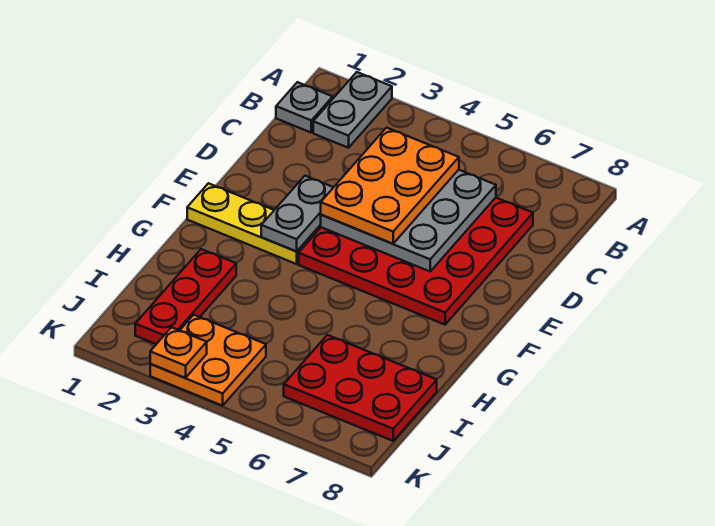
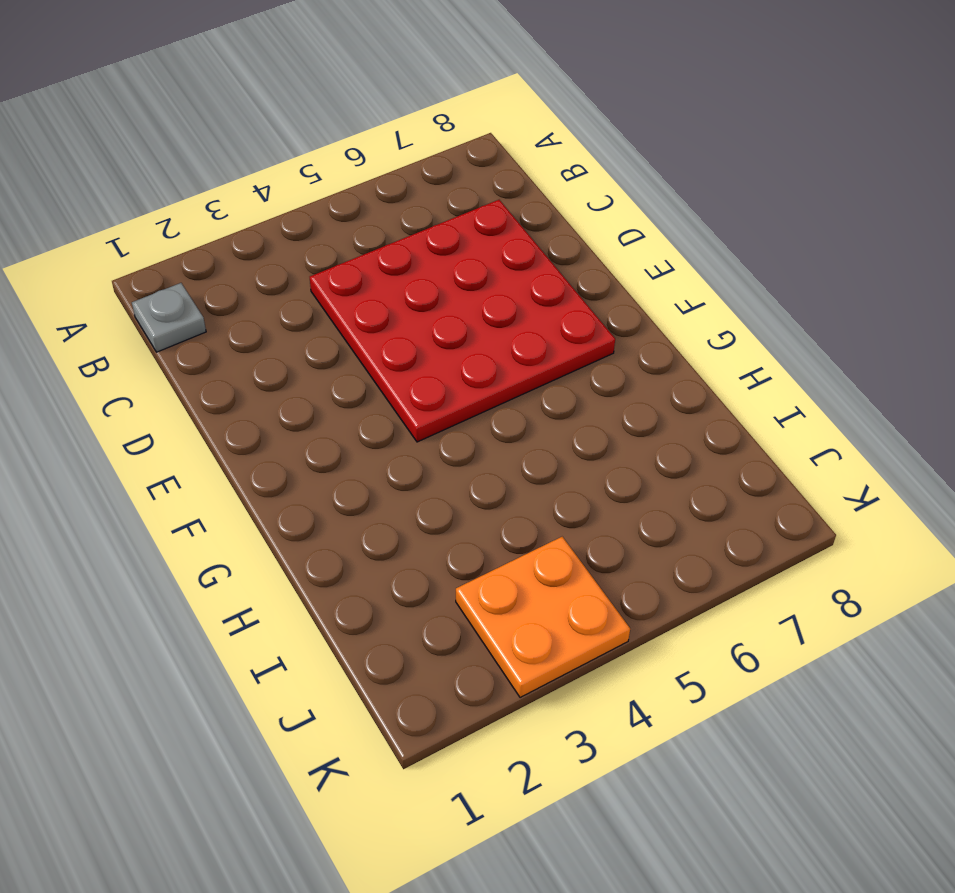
none -> grey plate A2:B2 level 1
none -> yellow plate F1:F3 level 1

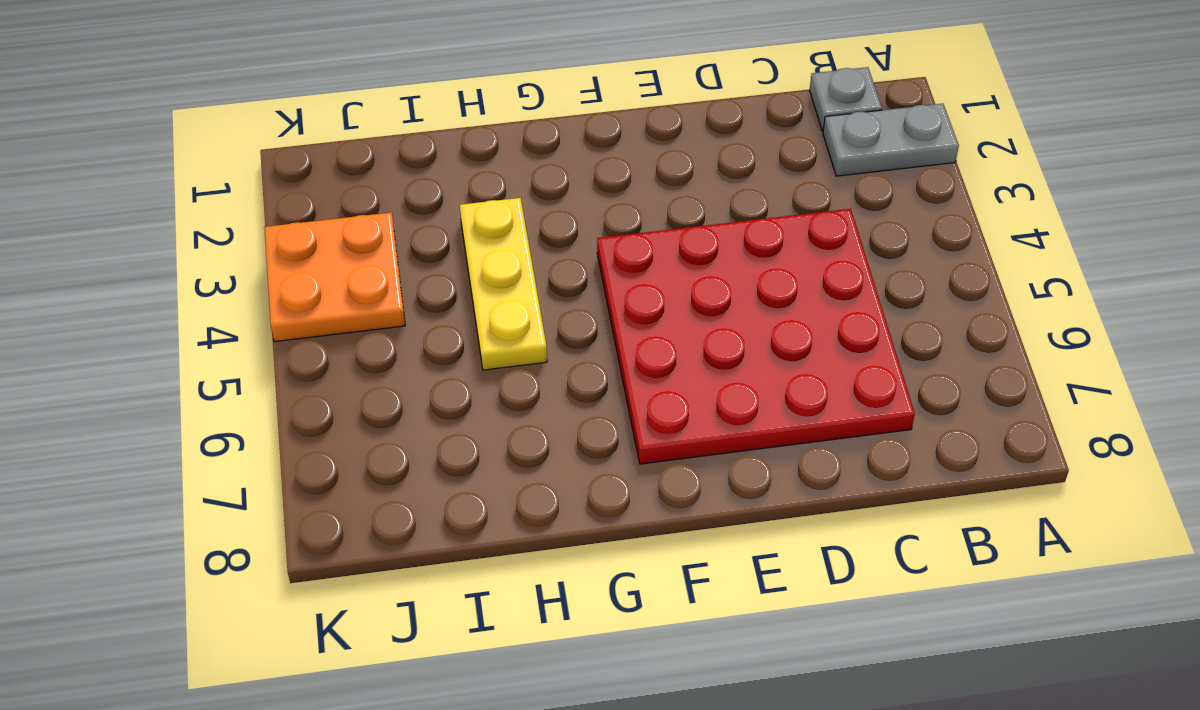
yellow plate H3:H5 level 1 -> yellow plate F1:F3 level 1
none -> red plate H2:J2 level 1
none -> red plate I6:J8 level 1

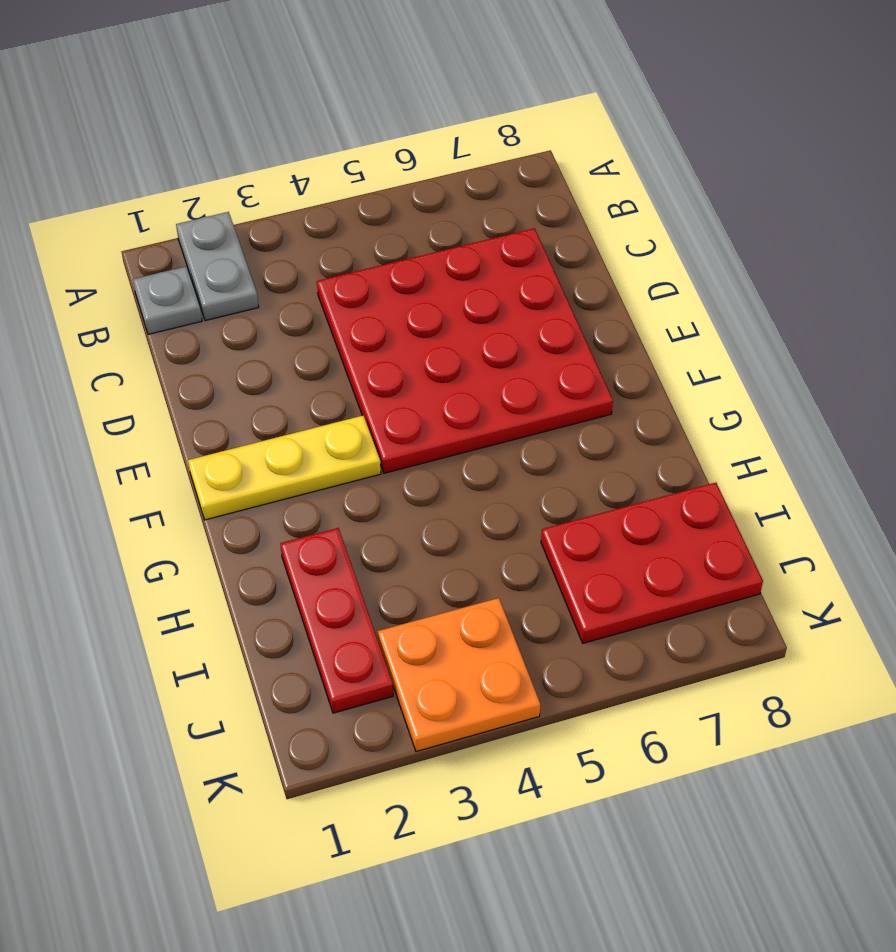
none -> grey plate C4:E6 level 2
none -> grey plate E3:F3 level 2

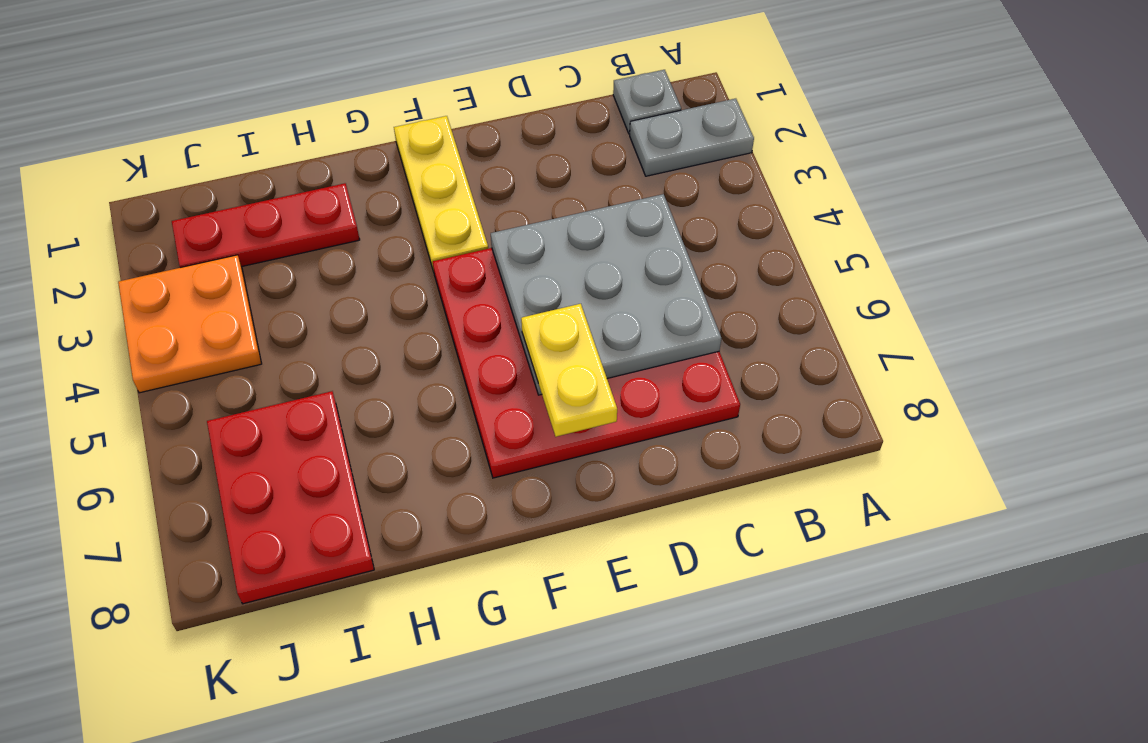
yellow plate E6:E7 level 3 -> none
none -> grey plate E3:F3 level 2
none -> orange plate K3 level 2

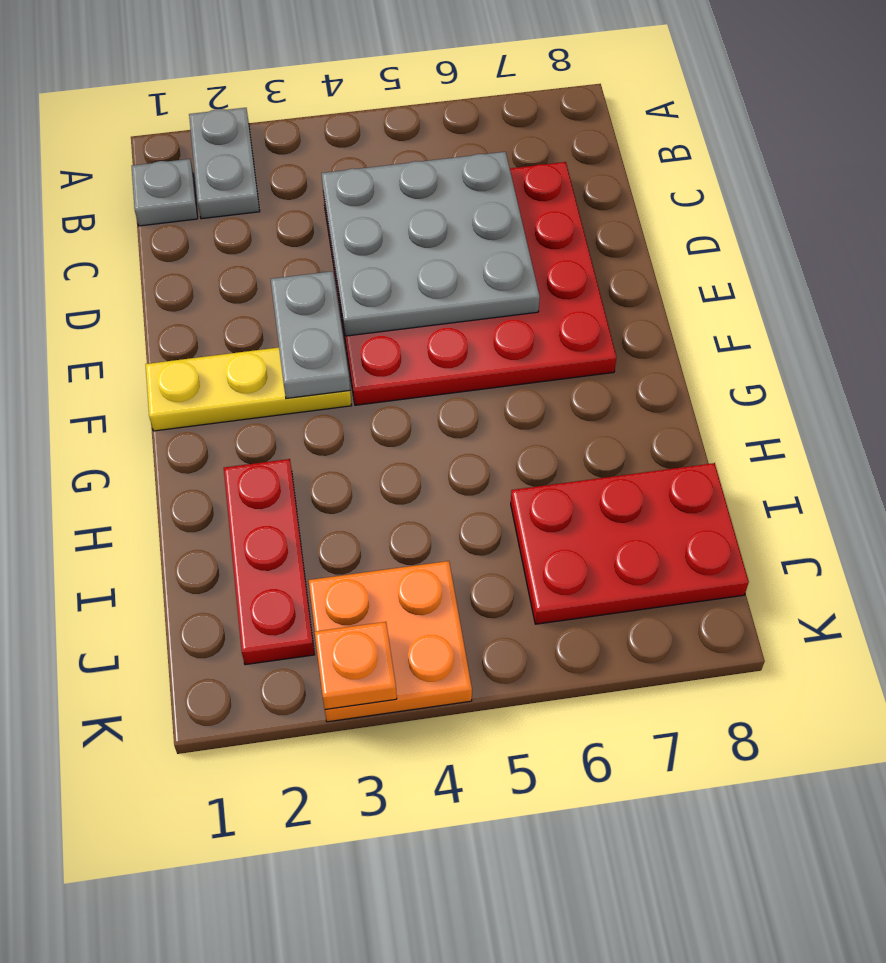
none -> orange plate C4:E5 level 3

